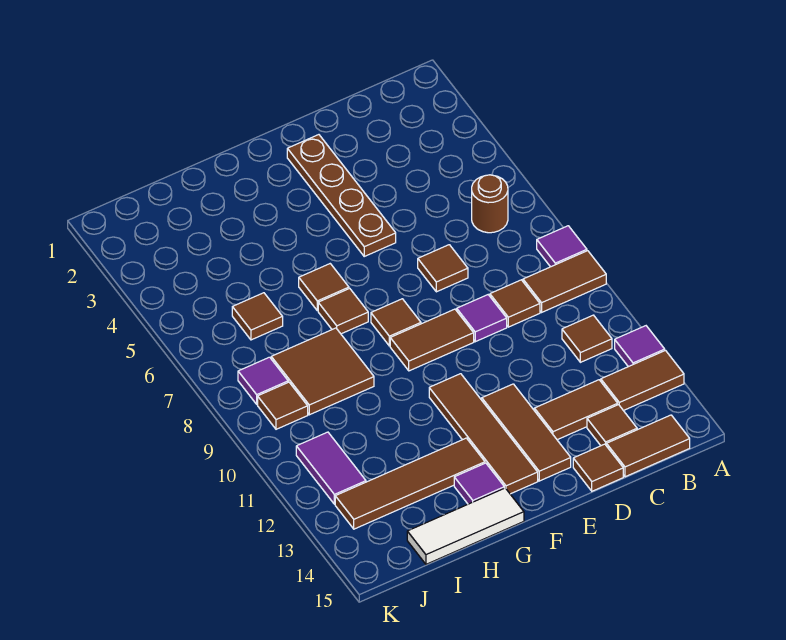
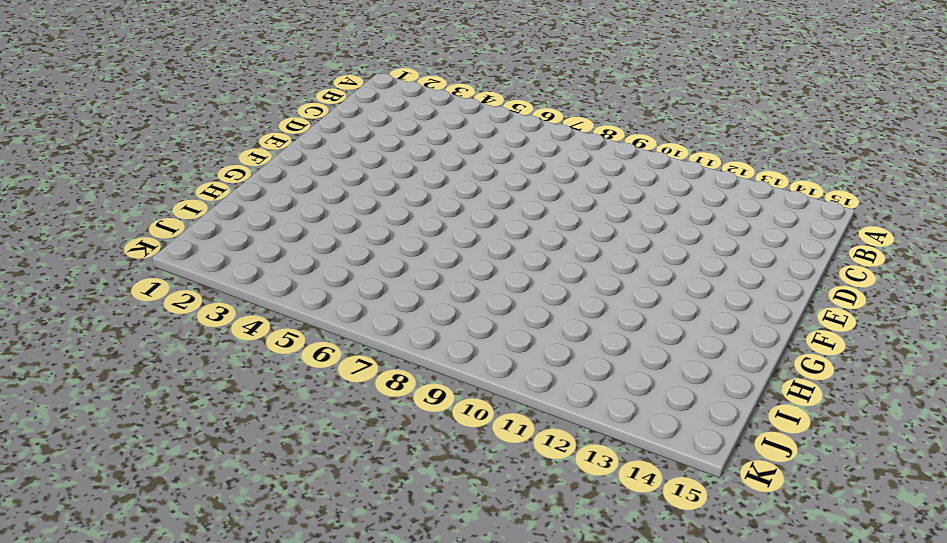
none -> purple tile A8 level 1
none -> brown tile A9:B9 level 1
none -> purple tile A12 level 1

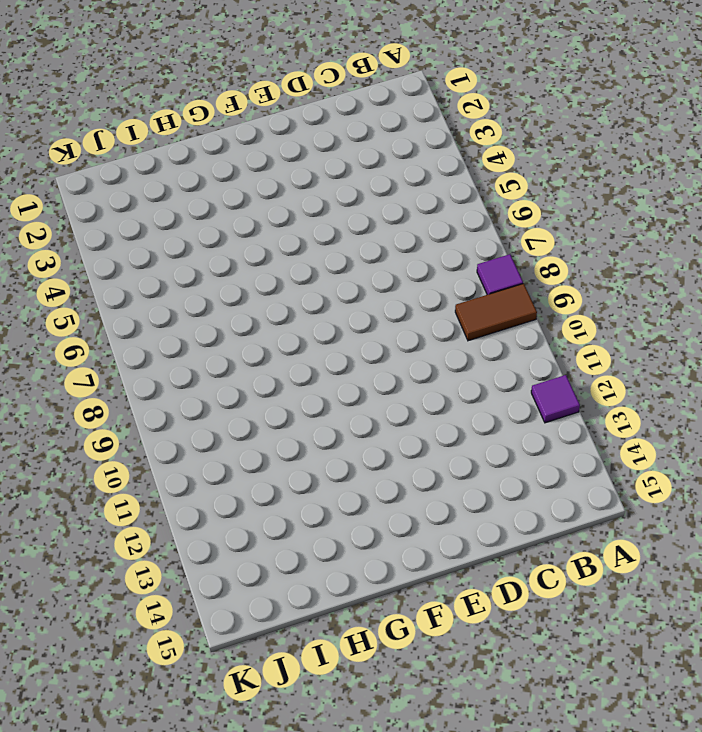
none -> brown tile A13:B13 level 1
none -> brown round brick B6 level 1
none -> brown tile B11 level 1

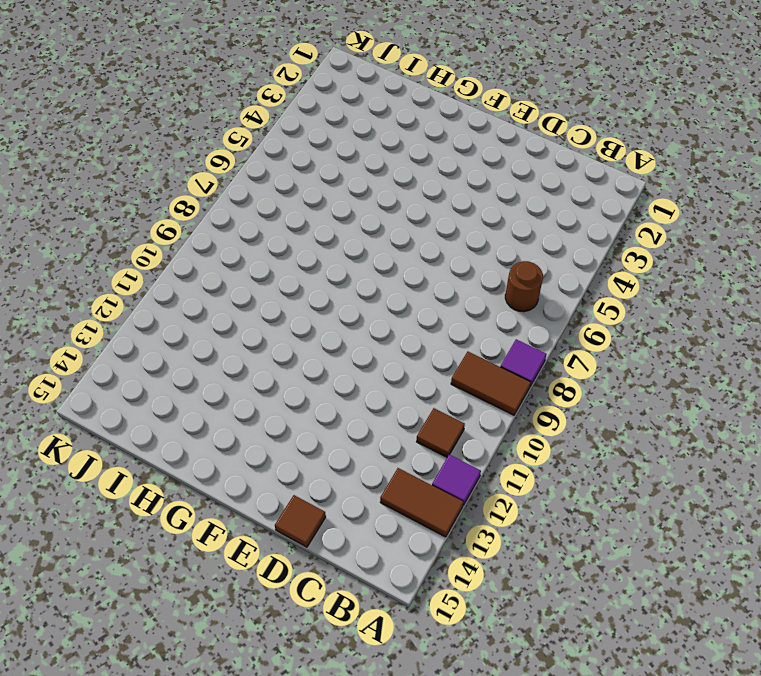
none -> brown tile B15:C15 level 1
none -> brown tile C9 level 1
none -> brown tile C13:D13 level 1

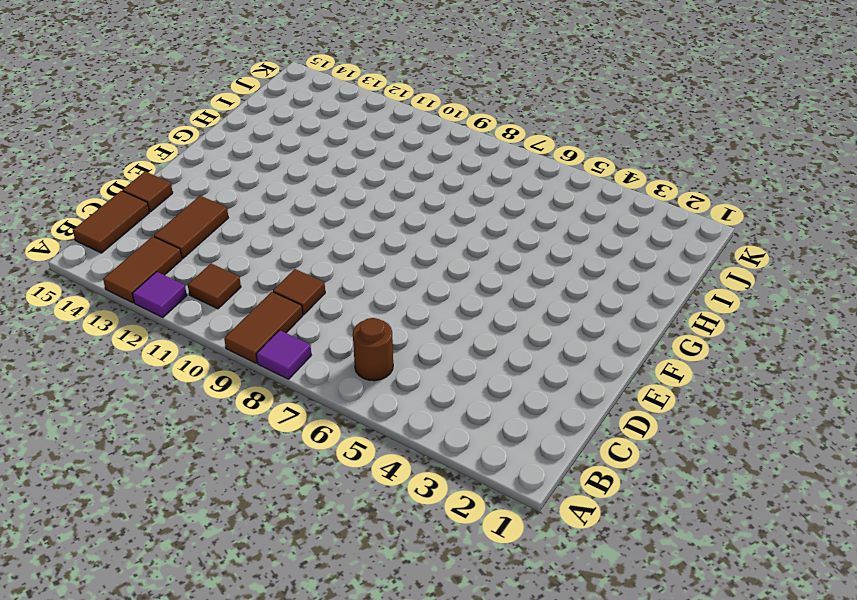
none -> brown tile C14 level 1
none -> brown tile D7 level 1
none -> purple tile D9 level 1

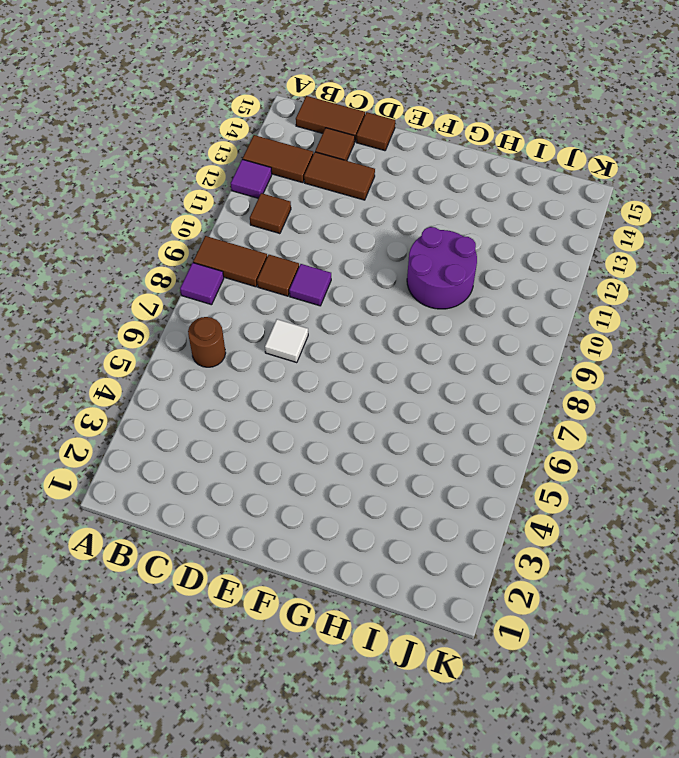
white tile D7 level 1 -> brown tile D7 level 1
purple round brick G10:H11 level 1 -> none
none -> brown plate E2:E5 level 1
none -> brown tile E9:F9 level 1
none -> brown tile E12:E14 level 1

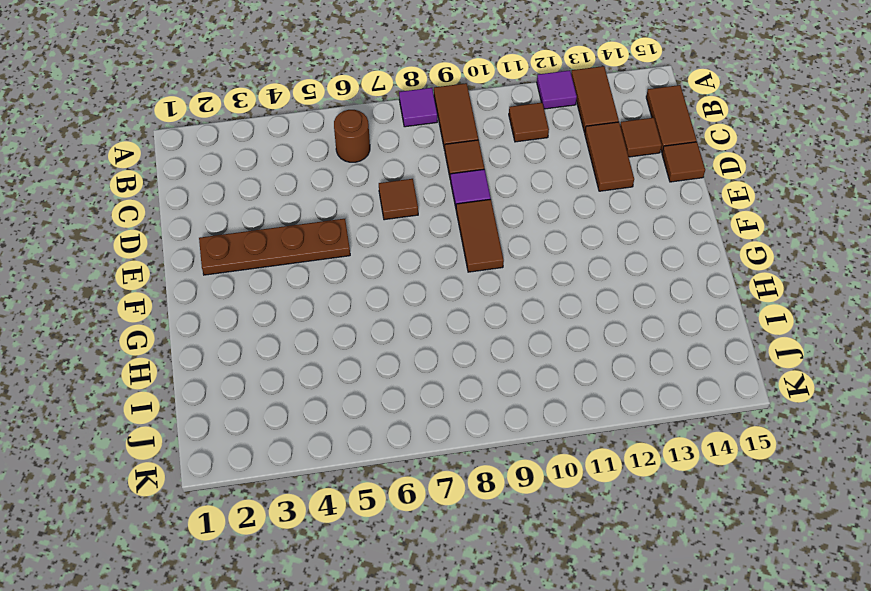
none -> brown tile E12:E14 level 1
none -> brown tile F8 level 1
none -> brown tile F11:F14 level 1

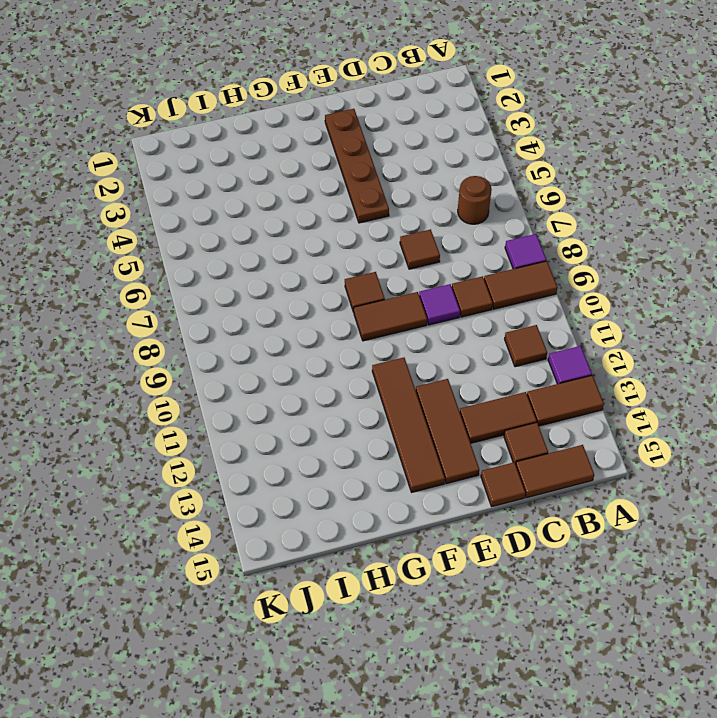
none -> brown tile G6 level 1
none -> brown tile G7 level 1
none -> brown tile G13:J13 level 1

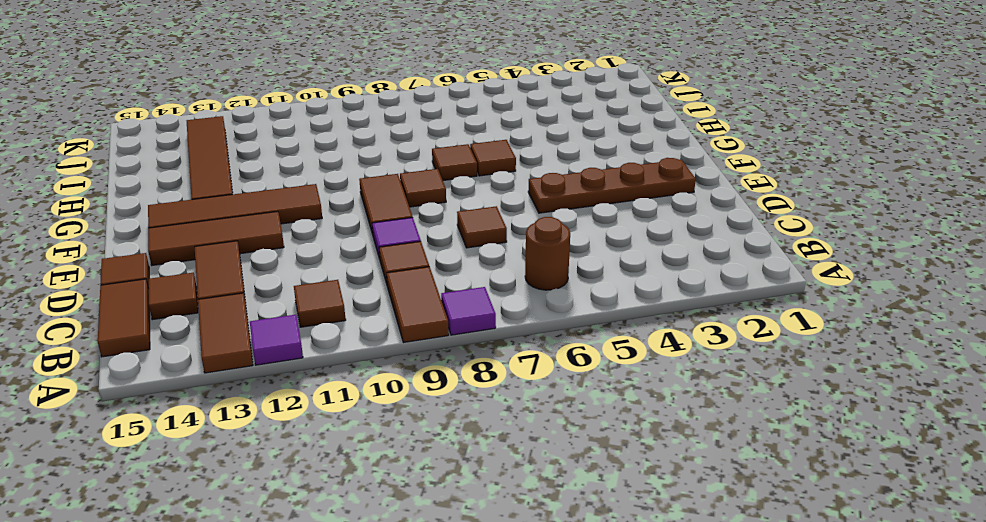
none -> purple tile G14 level 1
none -> white tile G15:I15 level 1
none -> brown tile H8:I9 level 1

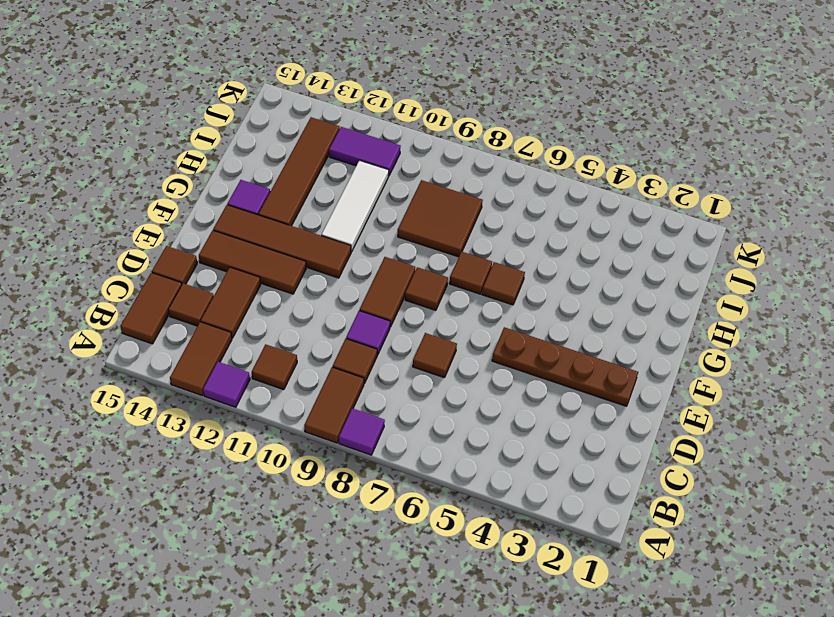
white tile G11:I11 level 1 -> white tile G15:I15 level 1
none -> brown round brick B6 level 1
none -> brown tile I6 level 1
none -> purple tile J8 level 1

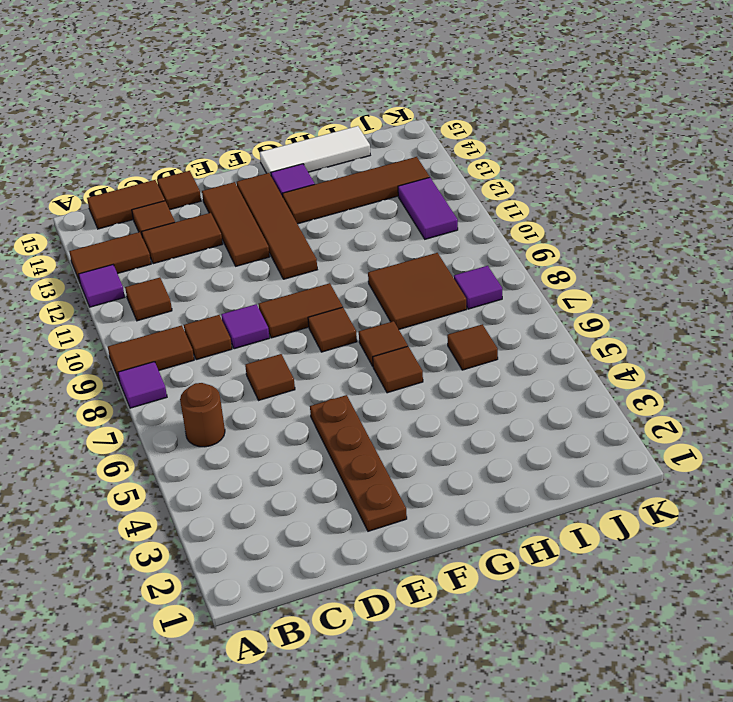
none -> brown tile J9 level 1

